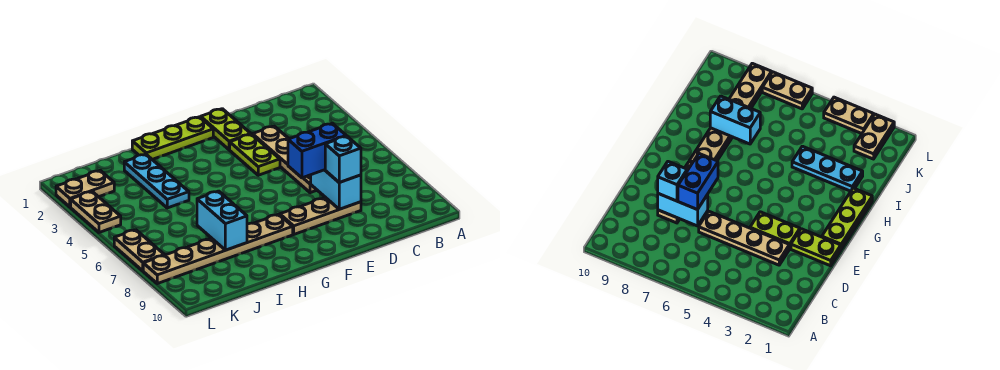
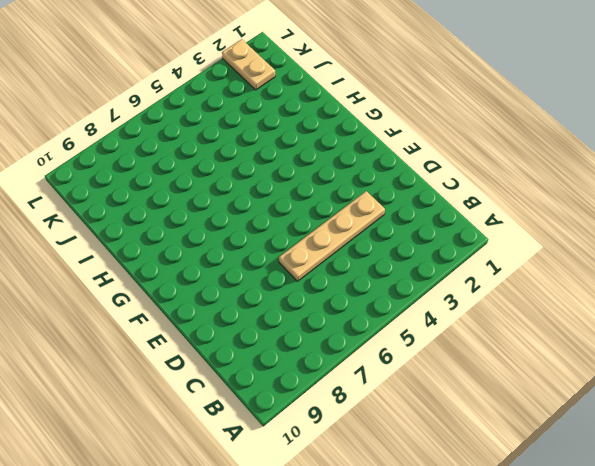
none -> tan plate D8:F8 level 1
none -> lime plate E1:E2 level 1
none -> lime plate E3:E4 level 1

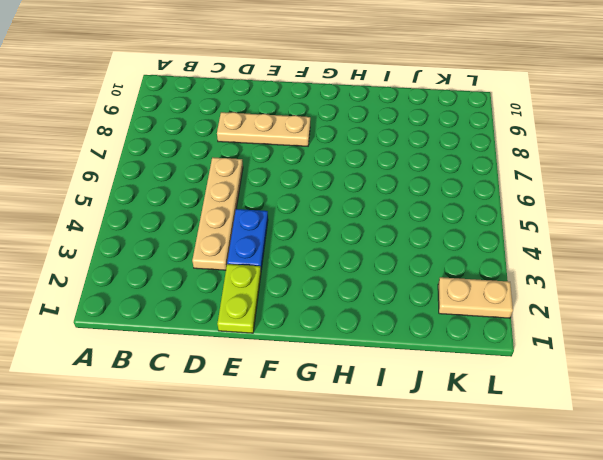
blue plate E3:E4 level 1 -> lime plate E3:E4 level 1
none -> lime plate F1:H1 level 1
none -> tan plate G8:L8 level 1
none -> cyan plate I2:I4 level 1

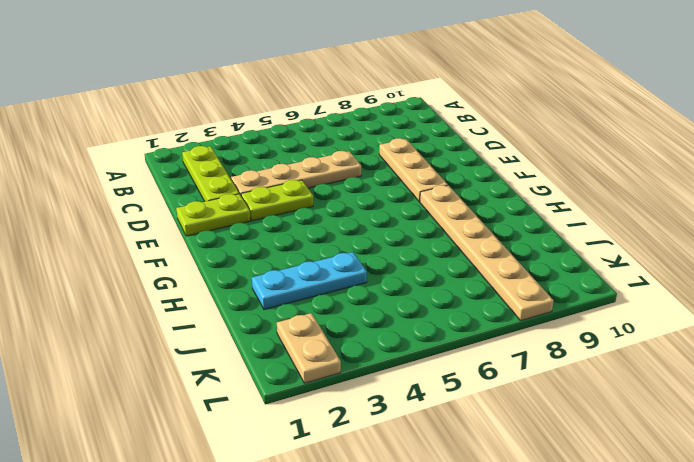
lime plate B2:D2 level 1 -> lime plate F1:H1 level 1
none -> tan plate L3:L4 level 1
none -> tan plate L6:L7 level 1
none -> cyan brick D7:D8 level 2

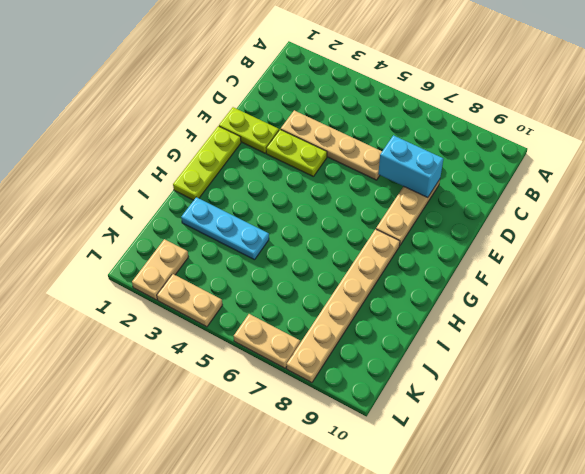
none -> cyan brick I7:I8 level 2
none -> blue brick D7:E7 level 3
none -> cyan brick D8 level 3

